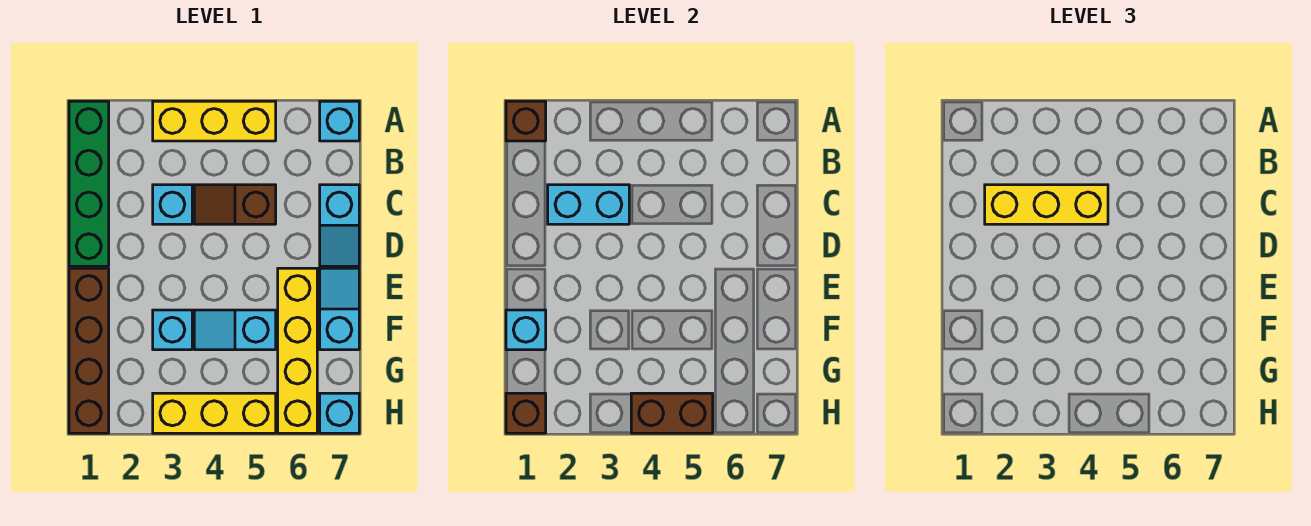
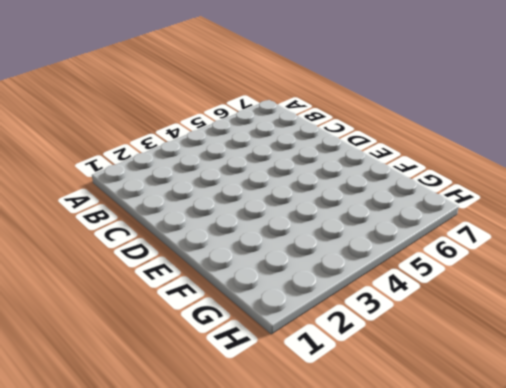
none -> green brick A1:D1 level 1
none -> yellow brick A3:A5 level 1
none -> cyan brick A7 level 1

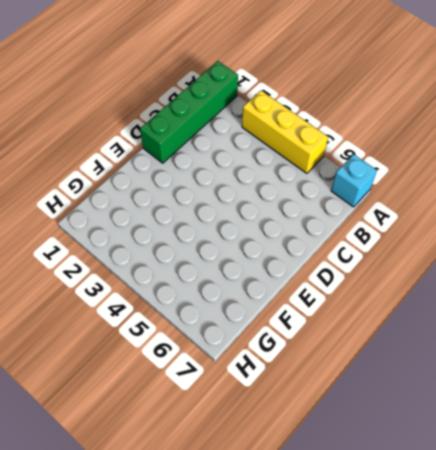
none -> cyan brick C3 level 1
none -> brown slope C4:C5 level 1 top 5
none -> cyan slope C7:D7 level 1 top C

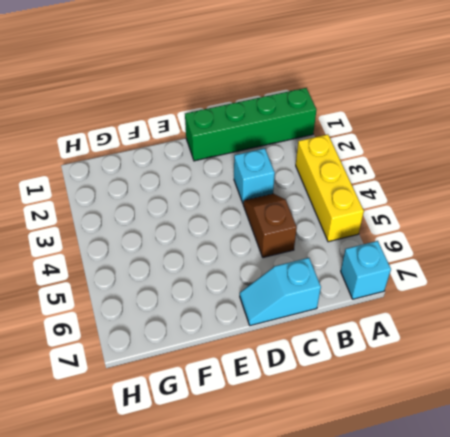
none -> brown brick E1:H1 level 1
none -> yellow brick E6:H6 level 1
none -> cyan slope E7:F7 level 1 top F

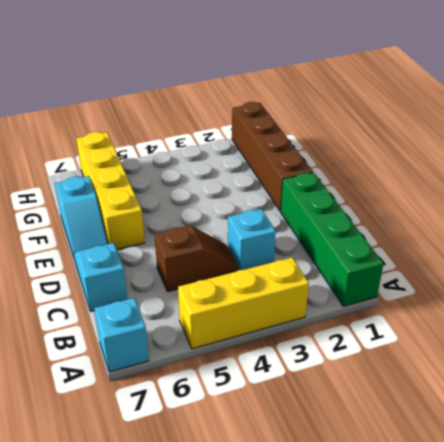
none -> cyan brick F3 level 1
none -> cyan slope F4:F5 level 1 top 5
none -> yellow brick H3:H5 level 1

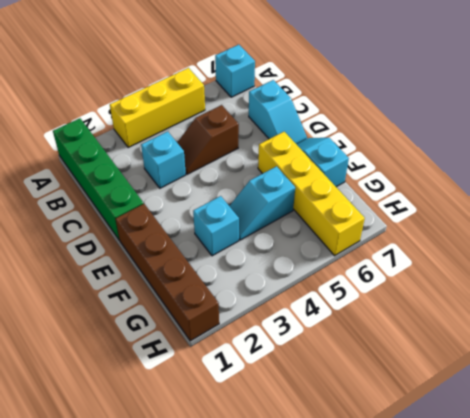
none -> yellow brick H3:H5 level 1
none -> cyan brick H7 level 1
none -> brown brick A1 level 2

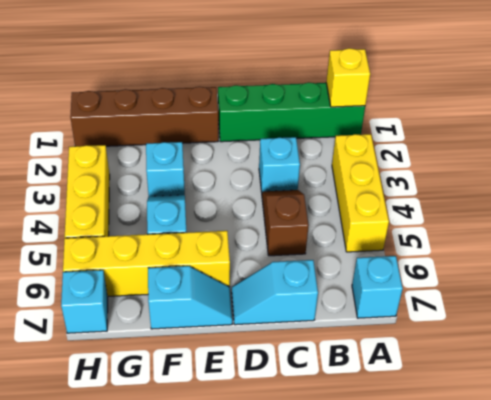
yellow brick A1 level 2 -> brown brick A1 level 2
none -> cyan brick C2:C3 level 2
none -> cyan brick F1 level 2
none -> brown brick H1 level 2

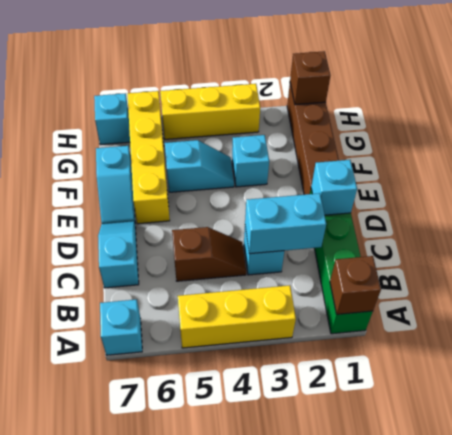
cyan brick D1 level 2 -> cyan brick F1 level 2
none -> brown brick H4:H5 level 2
none -> yellow brick C2:C4 level 3

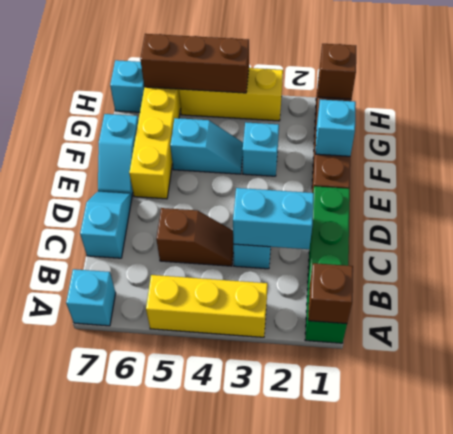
brown brick H4:H6 level 2 -> brown brick H4:H5 level 2
none -> yellow brick C2:C4 level 3

